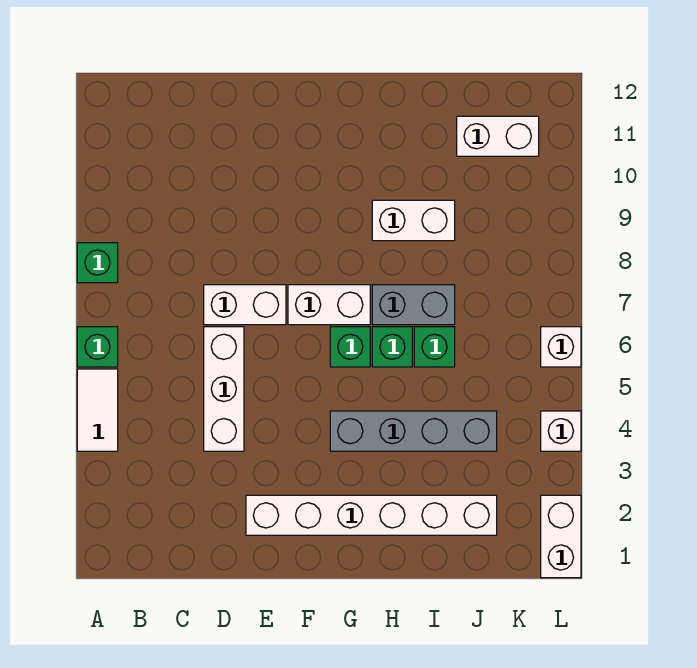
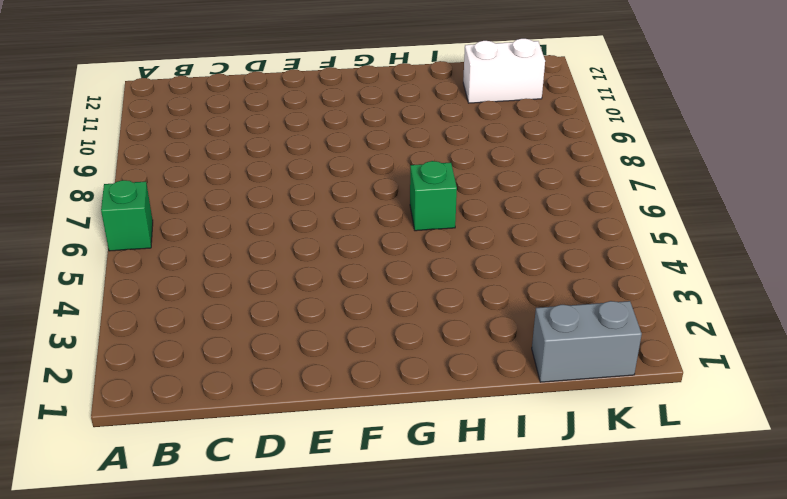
grey brick J1:K1 level 1 -> grey brick H7:I7 level 1
none -> white tile A4:A5 level 1
none -> green brick A8 level 1
none -> white brick D4:D6 level 1

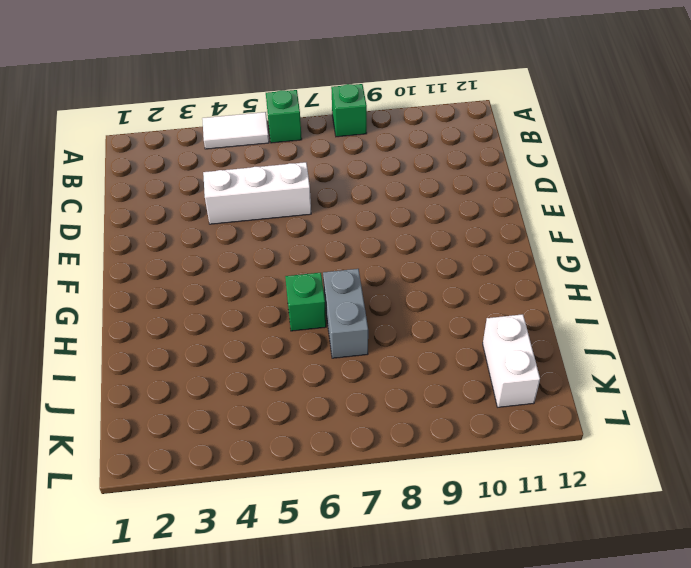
none -> white brick D7:E7 level 1
none -> white brick E2:J2 level 1
none -> white brick F7:G7 level 1

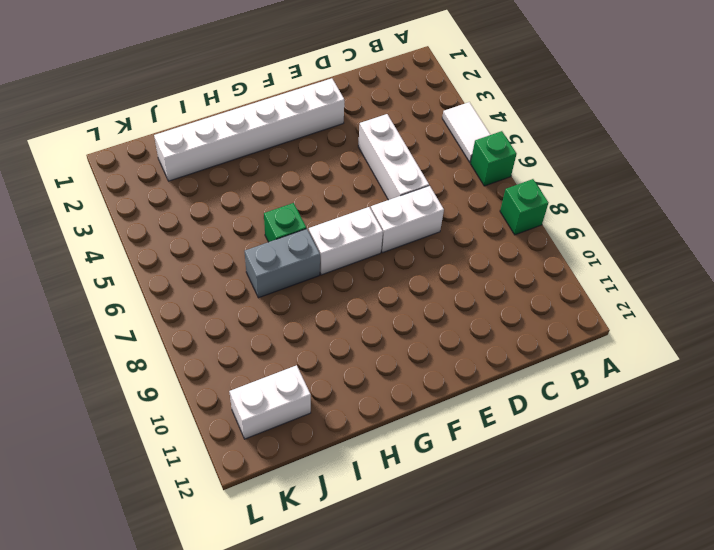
none -> grey brick G4:J4 level 1
none -> green brick G6 level 1
none -> white brick H9:I9 level 1

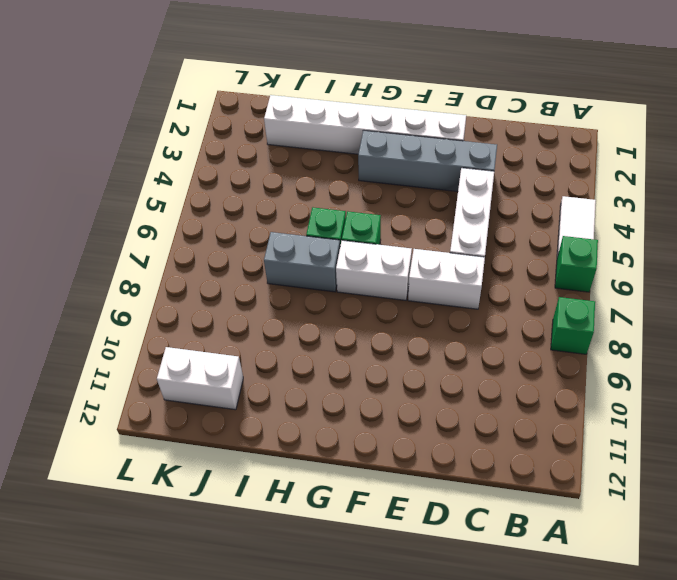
grey brick D3:G3 level 1 -> grey brick G4:J4 level 1
none -> white brick H9:I9 level 1
none -> green brick I6 level 1
none -> white brick L1:L2 level 1

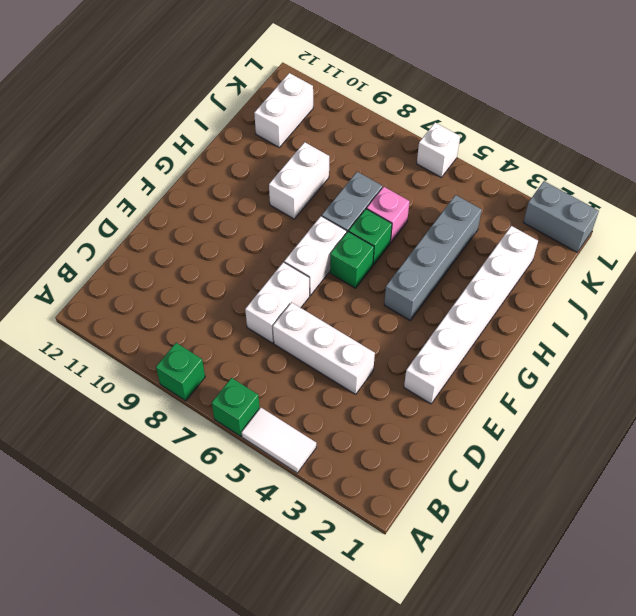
pink brick I6 level 1 -> green brick I6 level 1
grey brick L1:L2 level 1 -> white brick L1:L2 level 1
none -> white brick L4 level 1

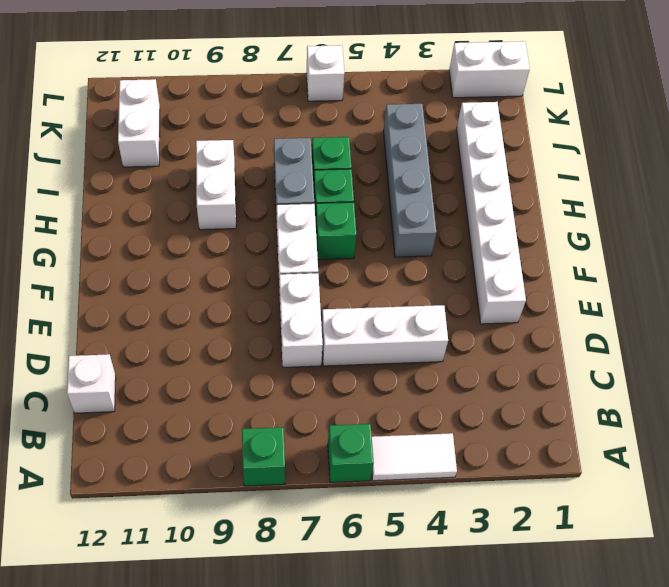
white brick C12 level 1 -> white brick L4 level 1

